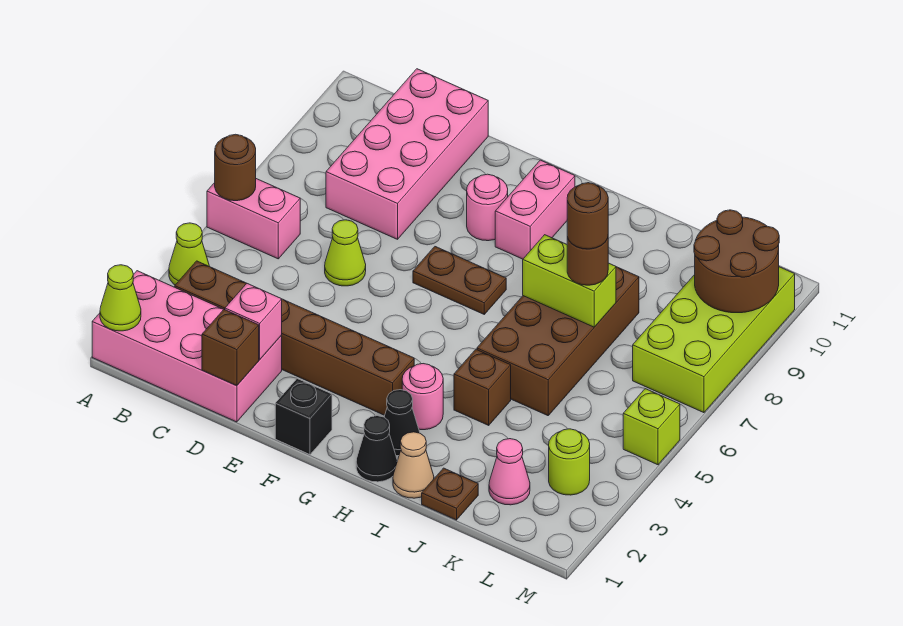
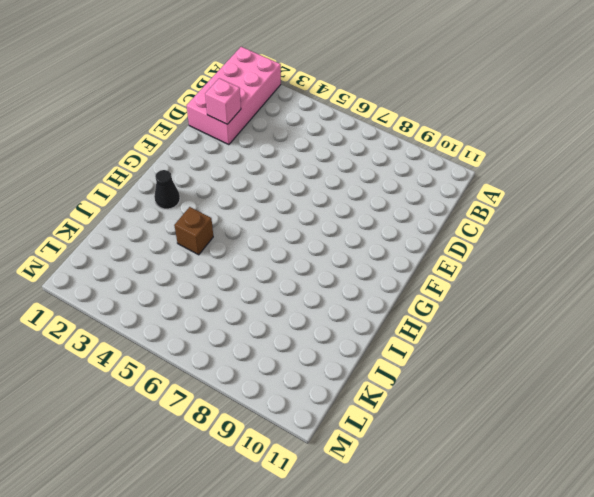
none -> lime cone A4 level 1
none -> pink brick A6:B6 level 1
none -> brown brick B3:G3 level 1

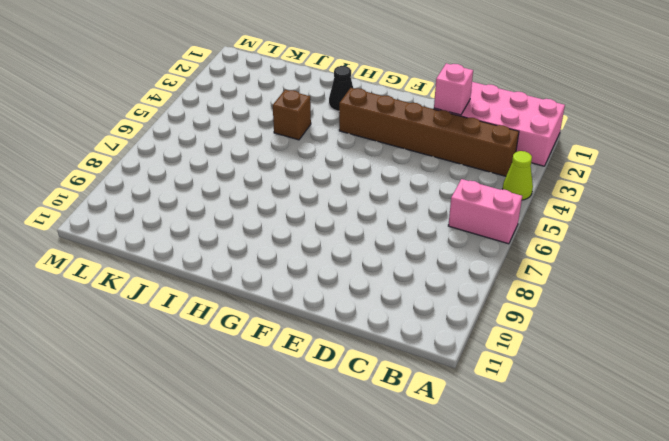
none -> pink brick C8:D11 level 1
none -> lime cone D6 level 1
none -> black brick F1 level 1

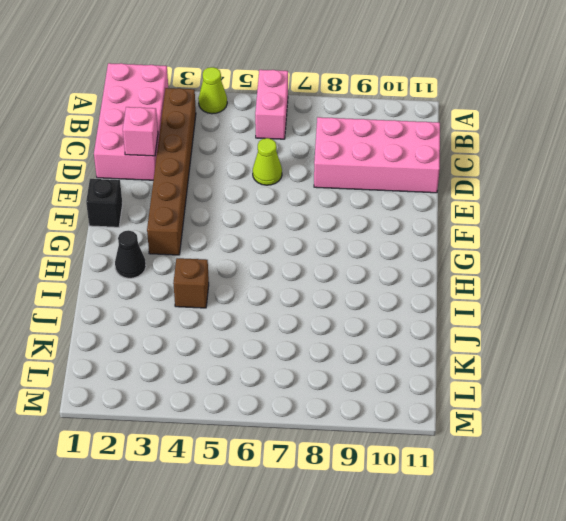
none -> brown plate F7:G7 level 1
none -> pink round brick F9 level 1
none -> pink brick G9:G10 level 1

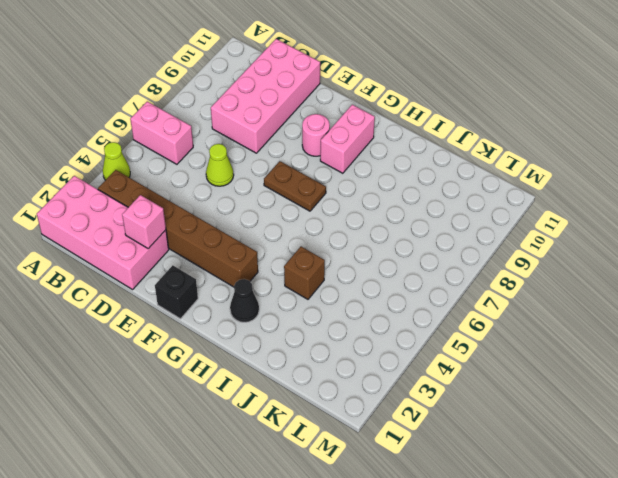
none -> black cone H1 level 1
none -> pink round brick H3 level 1
none -> tan cone I1 level 1

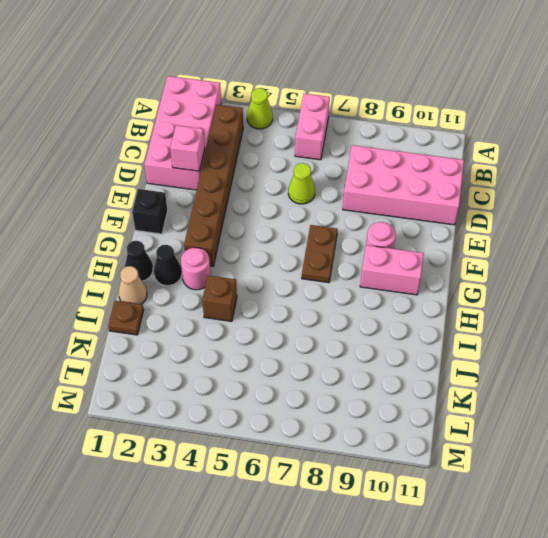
none -> brown brick I5:J8 level 1
none -> pink cone K2 level 1
none -> lime round brick L3 level 1

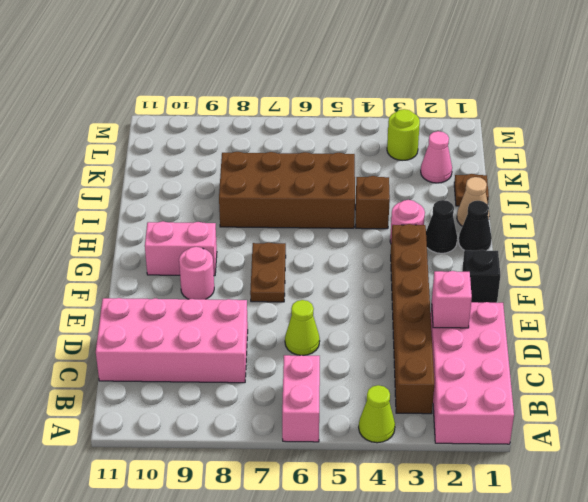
none -> lime brick L7:M10 level 1
none -> lime brick M5 level 1
none -> lime cone A1 level 2

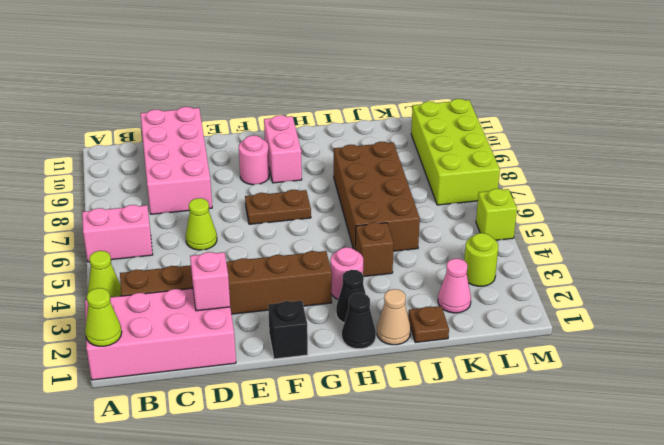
none -> brown round brick A6 level 2
none -> brown brick D1 level 2
none -> lime brick I7:J7 level 2

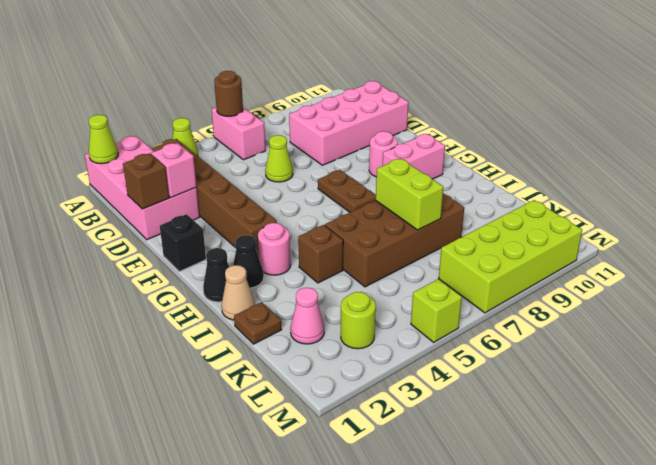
none -> brown round brick L9:M10 level 2
none -> brown round brick J7 level 3
none -> brown round brick J7 level 4

